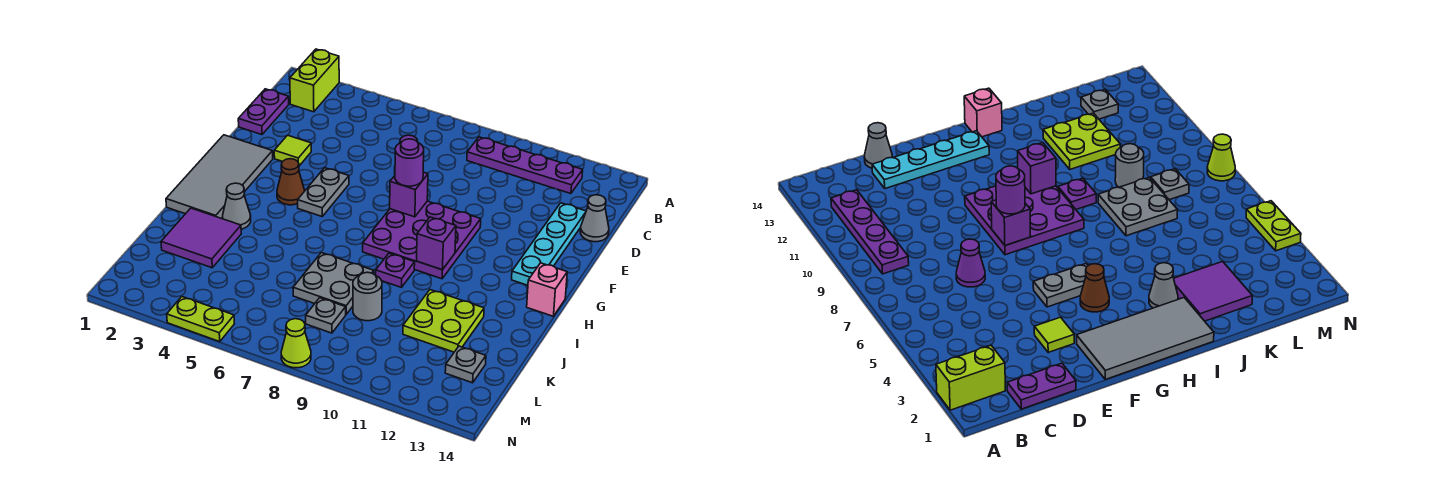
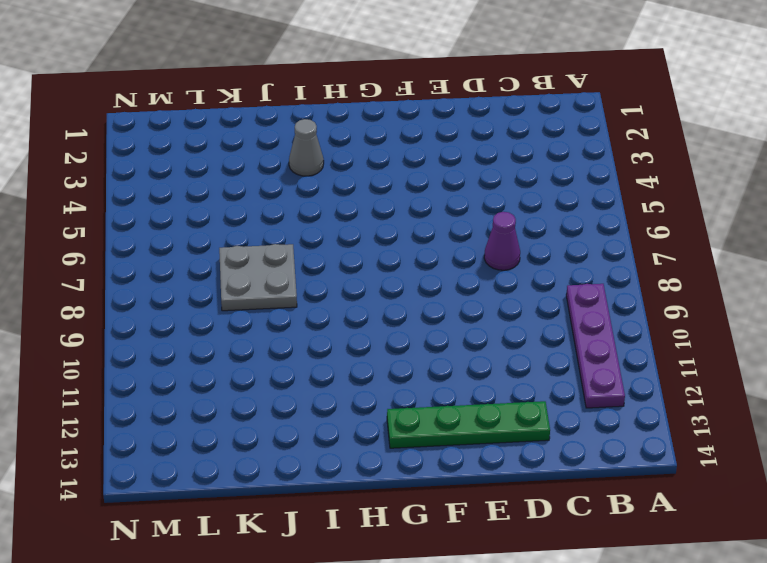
green plate D13:G13 level 1 -> cyan plate D13:G13 level 1
none -> lime brick A2:B2 level 1
none -> purple plate C1:D1 level 1
none -> grey cone D14 level 1

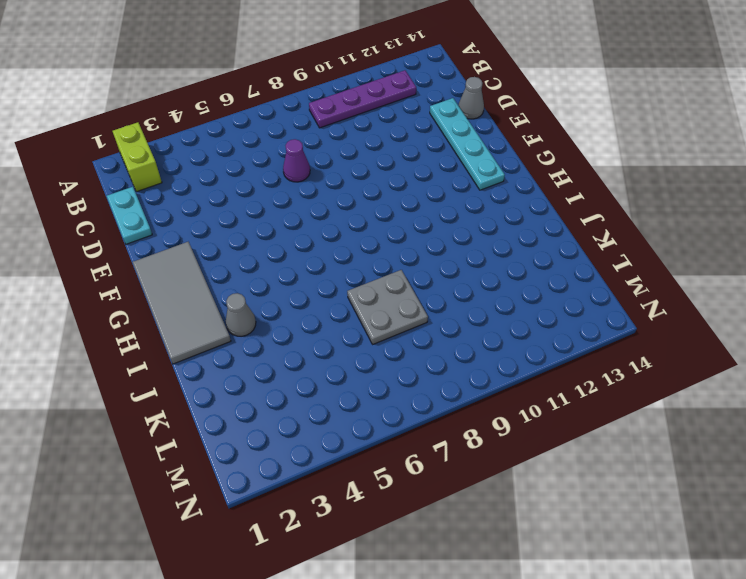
cyan plate C1:D1 level 1 -> purple plate C1:D1 level 1
none -> lime tile E3 level 1
none -> grey plate F5:G5 level 1
none -> purple plate F8:H10 level 1

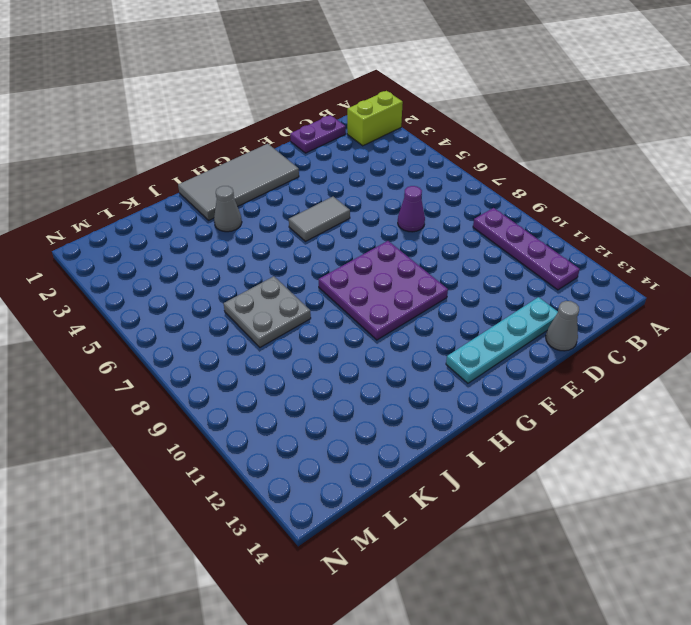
grey tile F5:G5 level 1 -> grey plate F5:G5 level 1
none -> lime tile E3 level 1
none -> brown cone G4 level 1
none -> pink brick H14 level 1

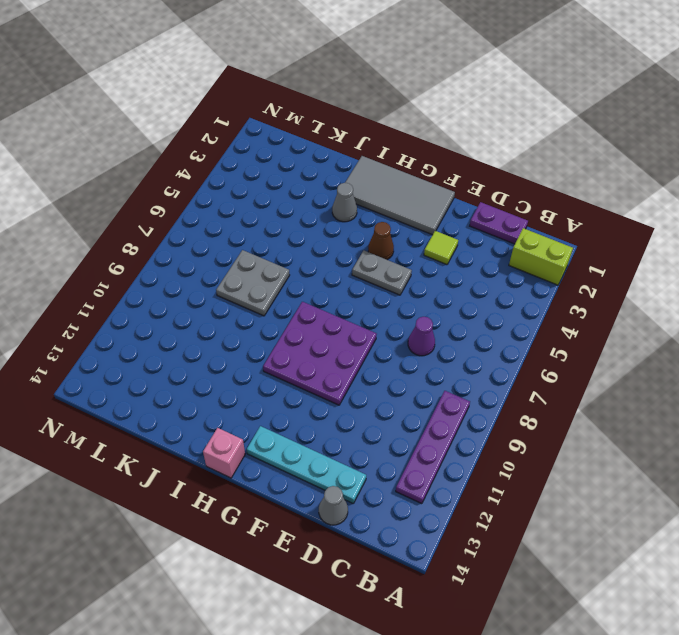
none -> purple plate I9 level 1
none -> purple tile J2:K3 level 1
none -> lime plate J11:K12 level 1

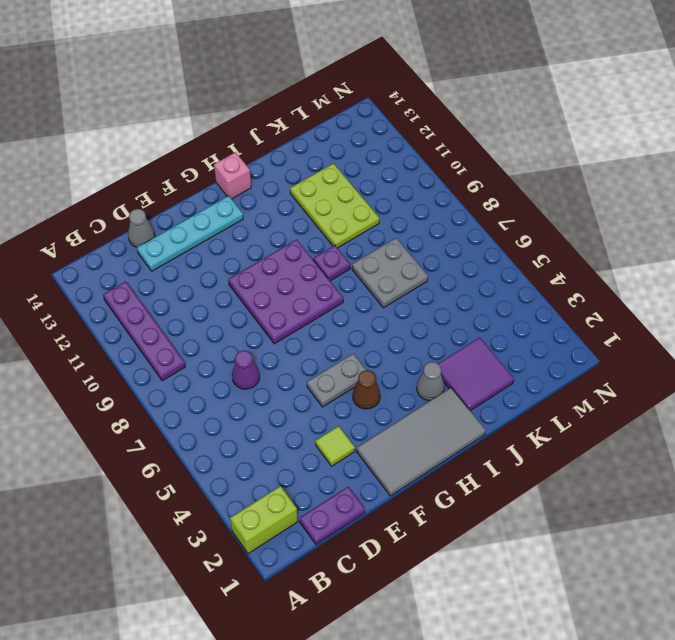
lime plate J10:K12 level 1 -> lime plate J11:K12 level 1
none -> grey round brick K9 level 1
none -> grey plate L8 level 1
none -> grey plate L13 level 1

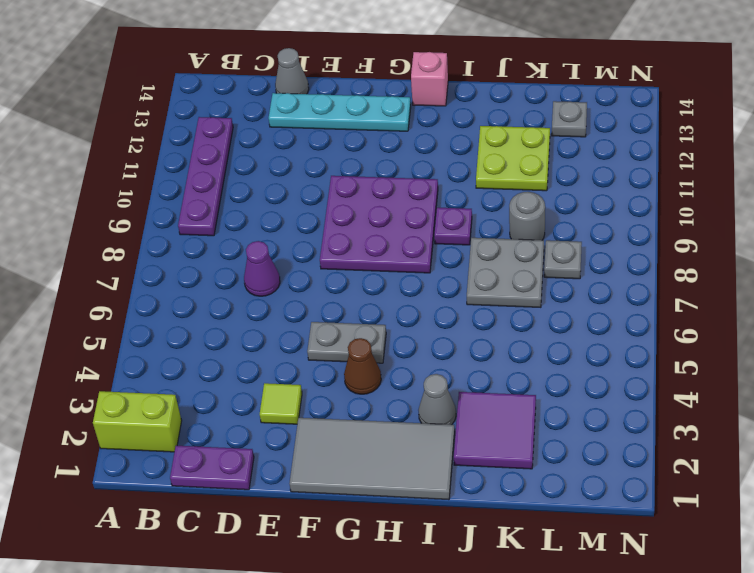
none -> lime plate N4:N5 level 1
none -> lime cone N8 level 1
none -> purple brick F8 level 2

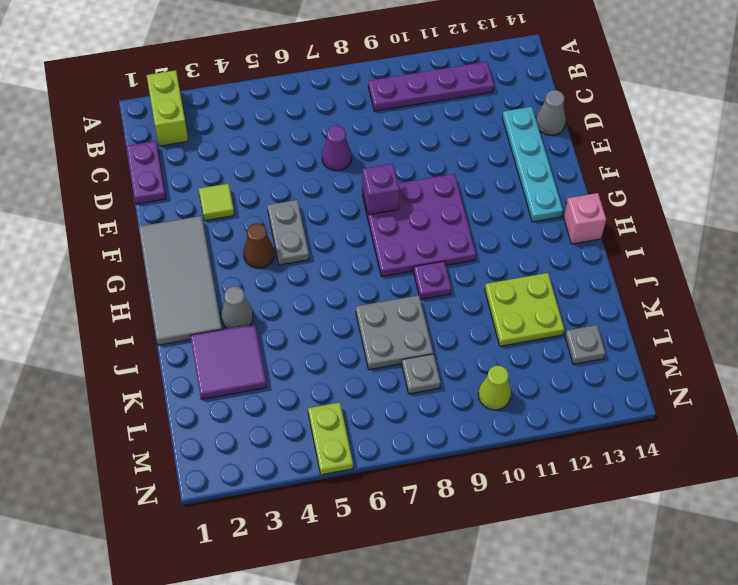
lime plate M5:N5 level 1 -> lime plate N4:N5 level 1
lime cone M10 level 1 -> lime cone N8 level 1
none -> grey round brick K9 level 1
none -> purple brick H10 level 2
none -> purple round brick F8 level 3

